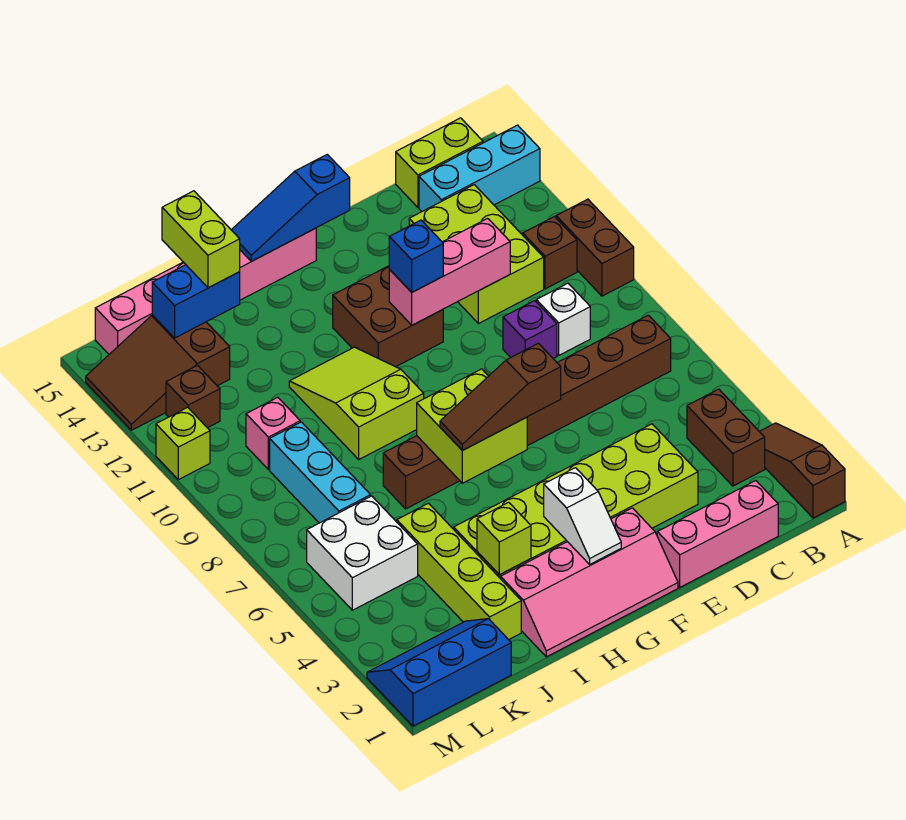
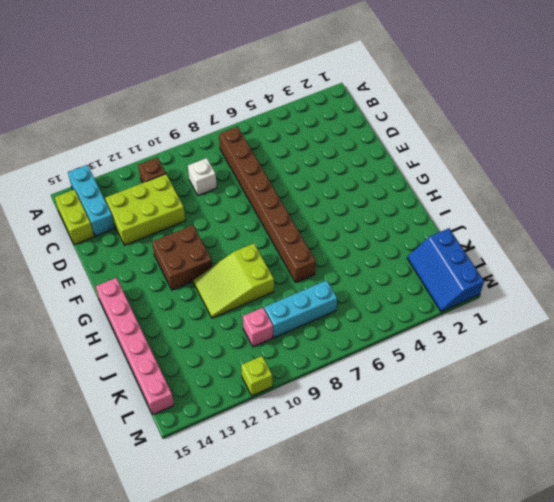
none -> brown slope A1:A3 level 1 top 1
none -> brown brick A10:A11 level 1
none -> brown brick B3:B4 level 1
none -> pink brick C1:E1 level 1

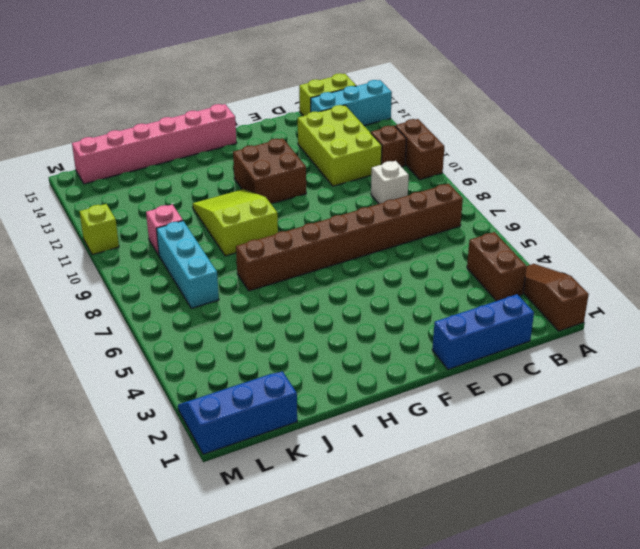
blue brick C1:E1 level 1 -> pink brick C1:E1 level 1
none -> lime brick D3:I4 level 1
none -> purple brick D9 level 1
none -> pink slope F1:I2 level 1 top 2
none -> lime brick J2:J5 level 1

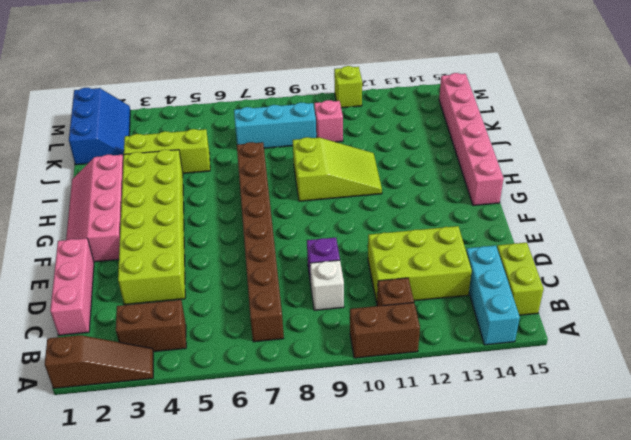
lime brick J3:J5 level 1 -> lime brick J2:J5 level 1
none -> brown brick F11:G12 level 1
none -> white brick K5:L6 level 1
none -> brown slope K13:M14 level 1 top K
none -> brown brick L12 level 1

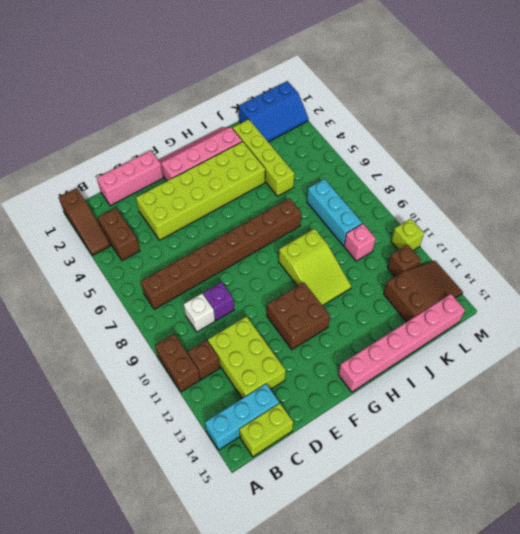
none -> white brick K5:L6 level 1
none -> pink brick D11:F11 level 2
none -> blue slope F15:H15 level 2 top F
none -> white slope G2:G3 level 2 top 3

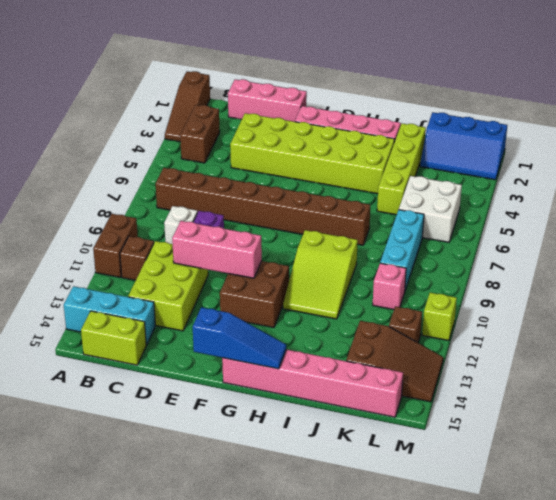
none -> white slope G2:G3 level 2 top 3
none -> lime brick G6:H7 level 2
none -> lime brick I3 level 2
none -> blue brick J14:K14 level 2

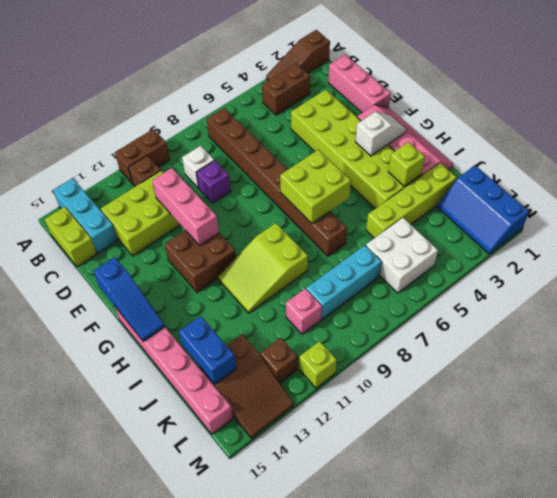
none -> brown slope F6:H6 level 3 top F
none -> blue brick F11 level 3
none -> lime brick J14:J15 level 3

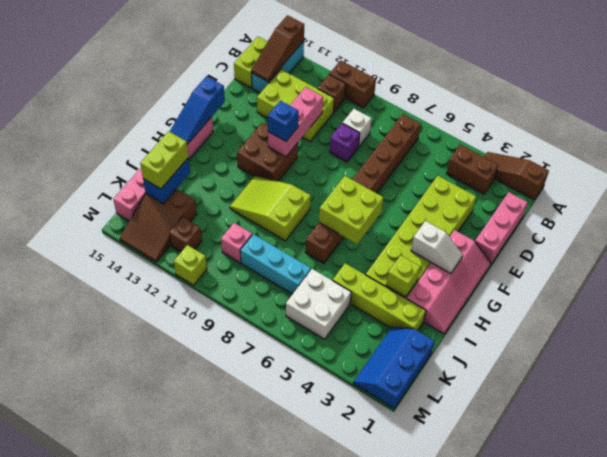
brown slope A14:C14 level 2 top A -> brown slope F6:H6 level 3 top F
lime brick J14:K14 level 3 -> lime brick J14:J15 level 3

